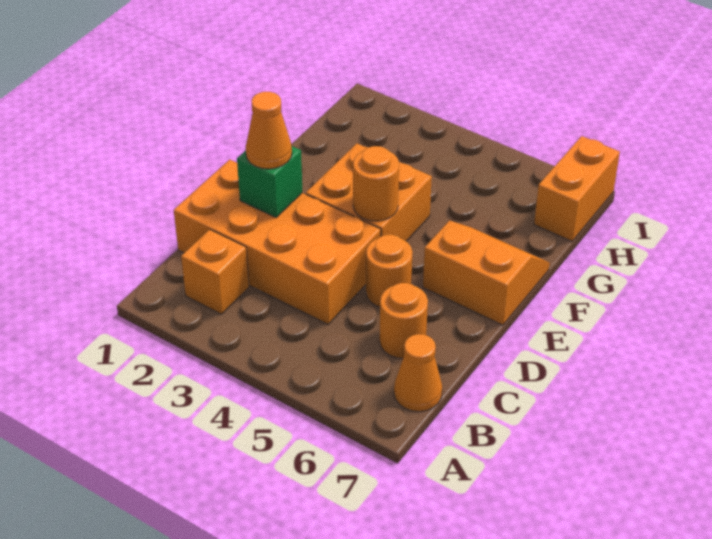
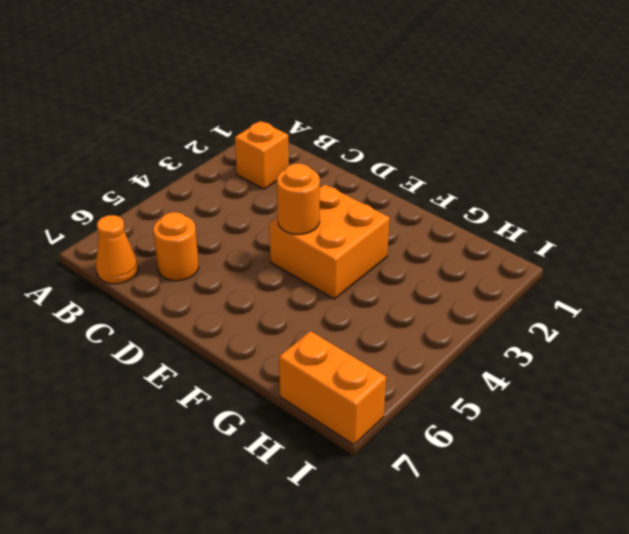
none -> orange brick C1:D4 level 1
none -> orange round brick D5 level 1

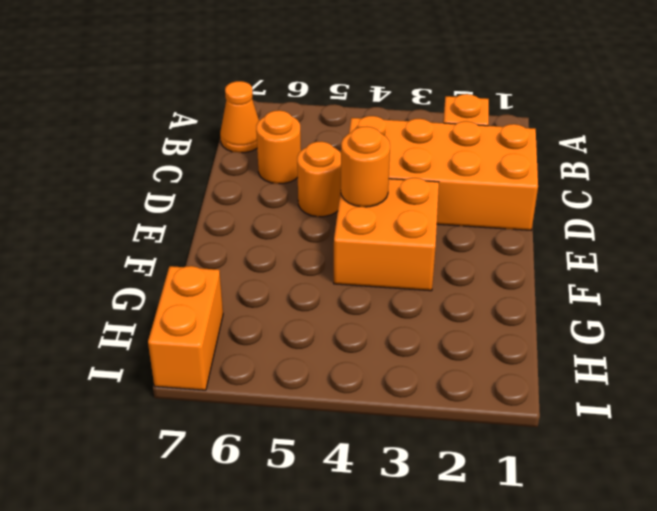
none -> orange slope E6:F7 level 1 top E
none -> green brick D2 level 2

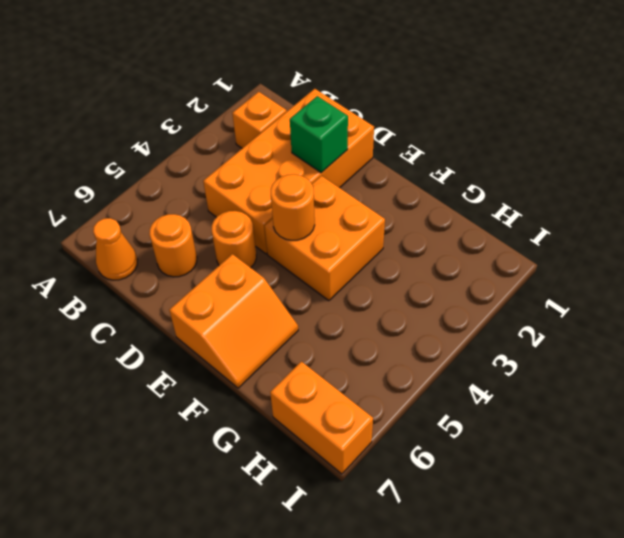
none -> orange cone D2 level 3

